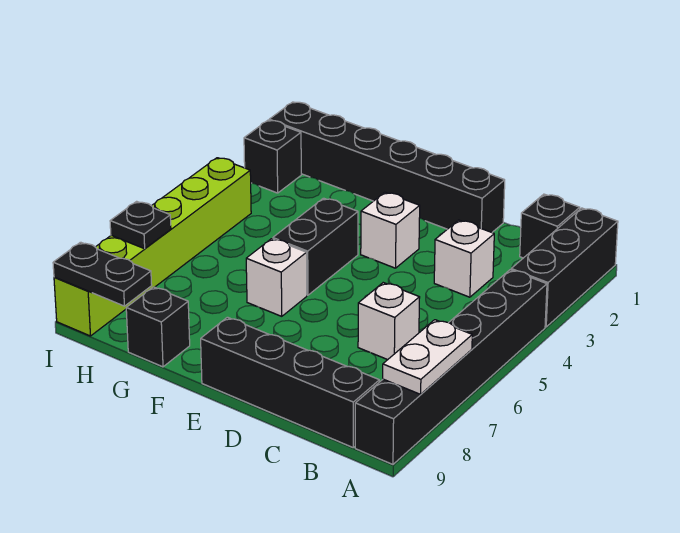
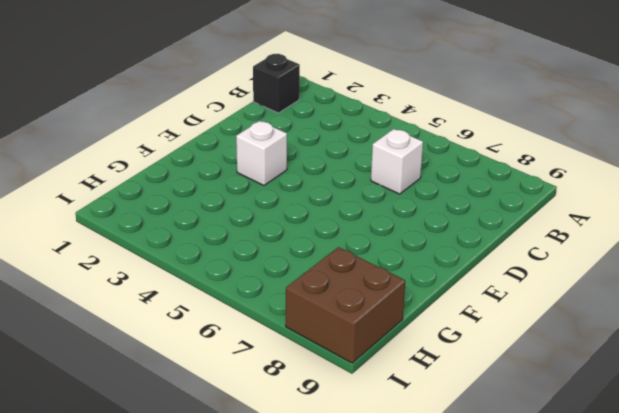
brown brick H8:I9 level 1 -> lime brick I4:I9 level 1
none -> black brick A1:A3 level 1
none -> black brick A4:A9 level 1
none -> black brick B9:E9 level 1

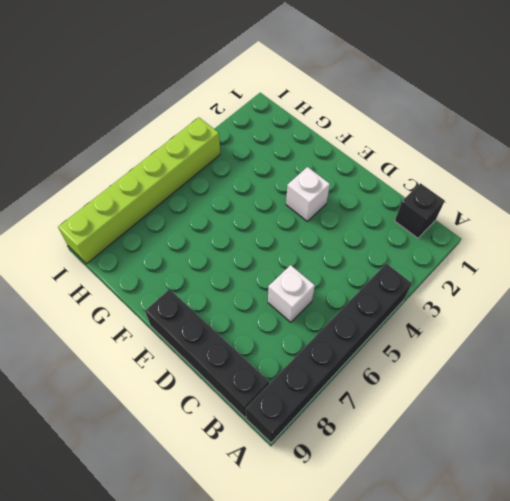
none -> black brick A1:A3 level 1
none -> white brick C3 level 1
none -> black brick D1:I1 level 1

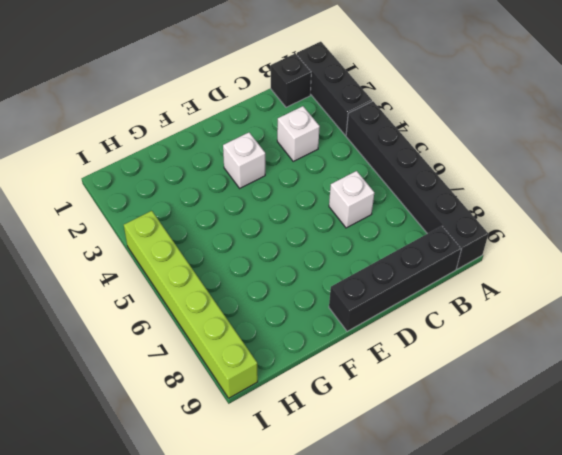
none -> black brick D1:I1 level 1
none -> black brick F4:F5 level 1
none -> white brick F6 level 1

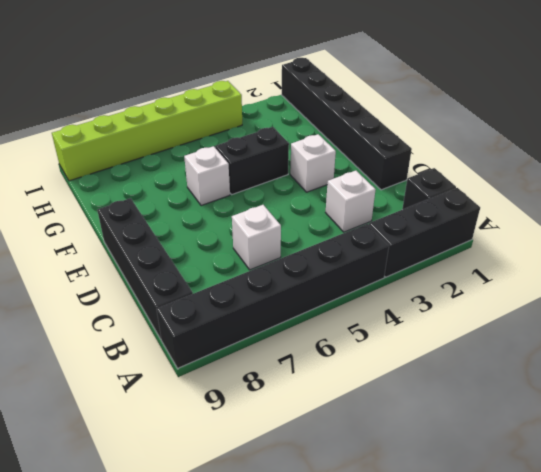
none -> black brick G9 level 1
none -> black brick I2 level 1
none -> white plate A7:A8 level 2

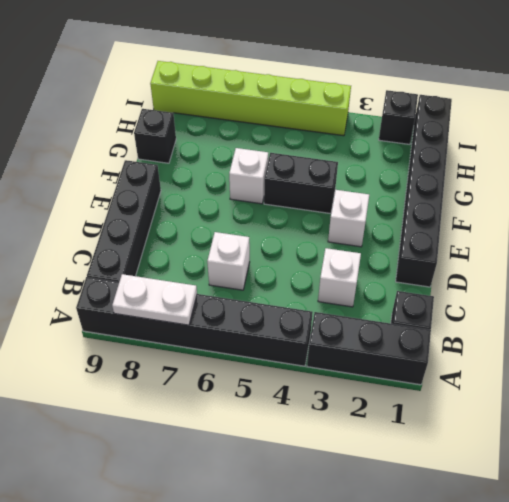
none -> black plate H9:I9 level 2
none -> black plate I7 level 2

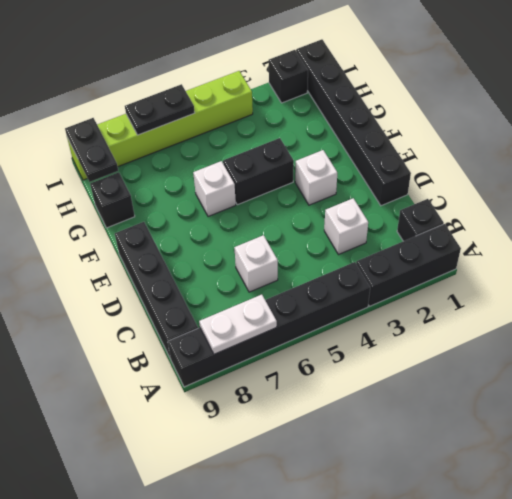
black plate I6:I7 level 2 -> black plate I7 level 2

